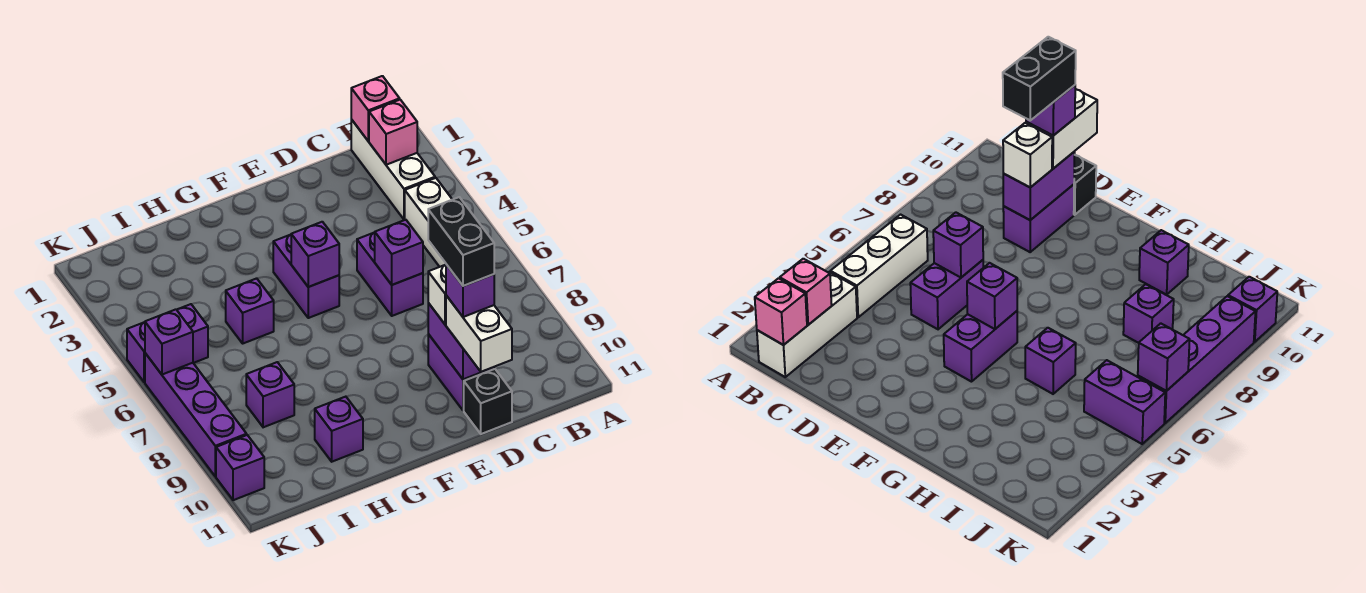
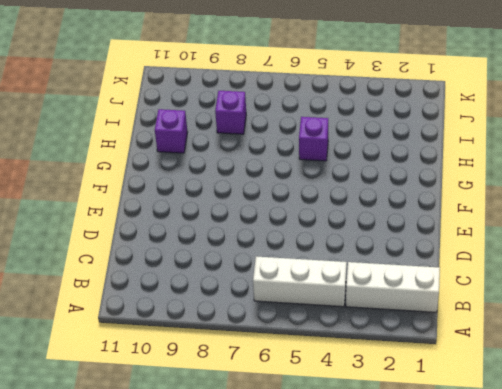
none -> purple brick D5:D6 level 1
none -> purple brick D9:D10 level 1
none -> black brick D11 level 1

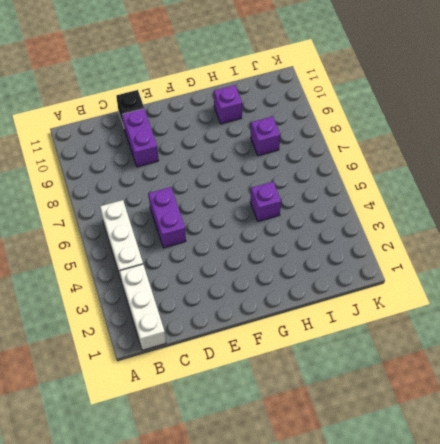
none -> purple brick F4:F5 level 1
none -> purple brick J5:K5 level 1
none -> purple brick K6:K9 level 1

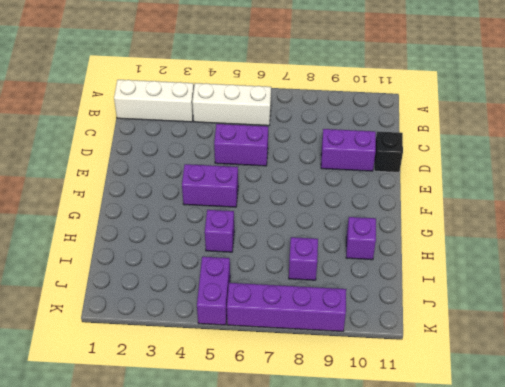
none -> purple brick K10 level 1
none -> pink brick B1 level 2
none -> pink brick B2 level 2

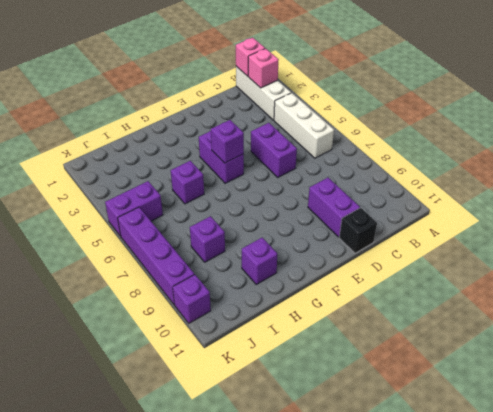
none -> purple brick D6 level 2
none -> purple brick D9:D10 level 2
none -> purple brick K6 level 2

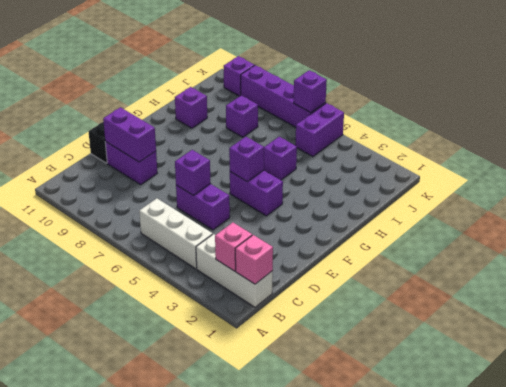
none -> white brick D9 level 3
none -> white brick D10:D11 level 3
none -> purple brick D10 level 4

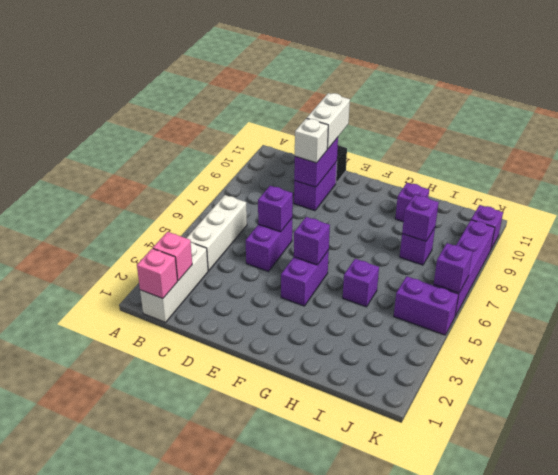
purple brick I8 level 2 -> purple brick D10 level 4
none -> black brick D9:D10 level 5

